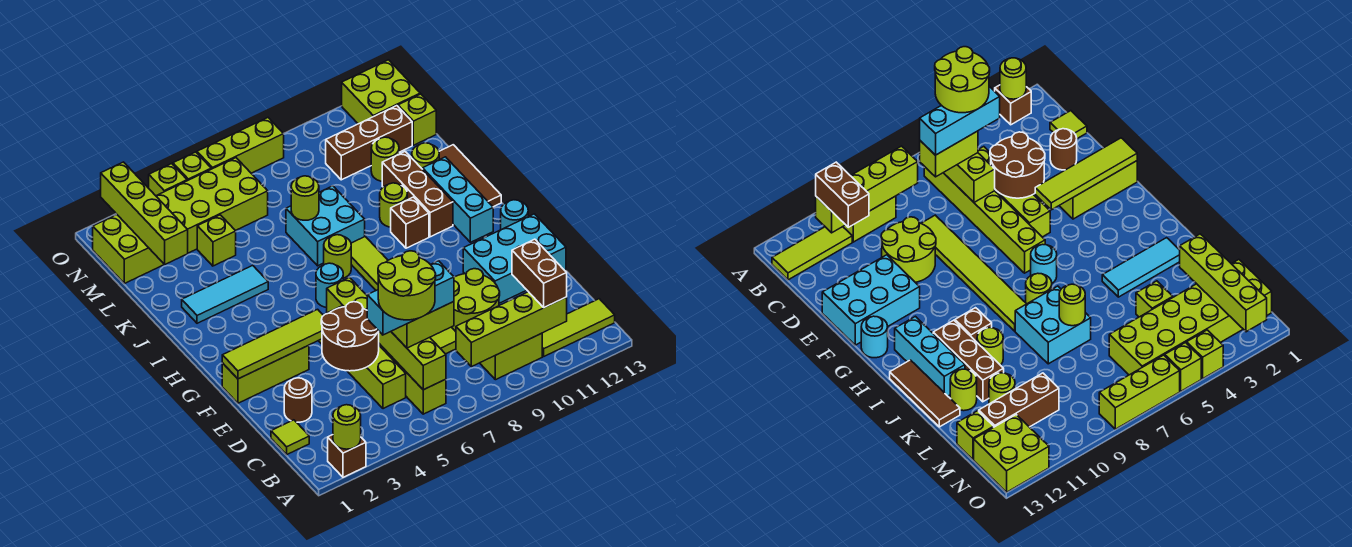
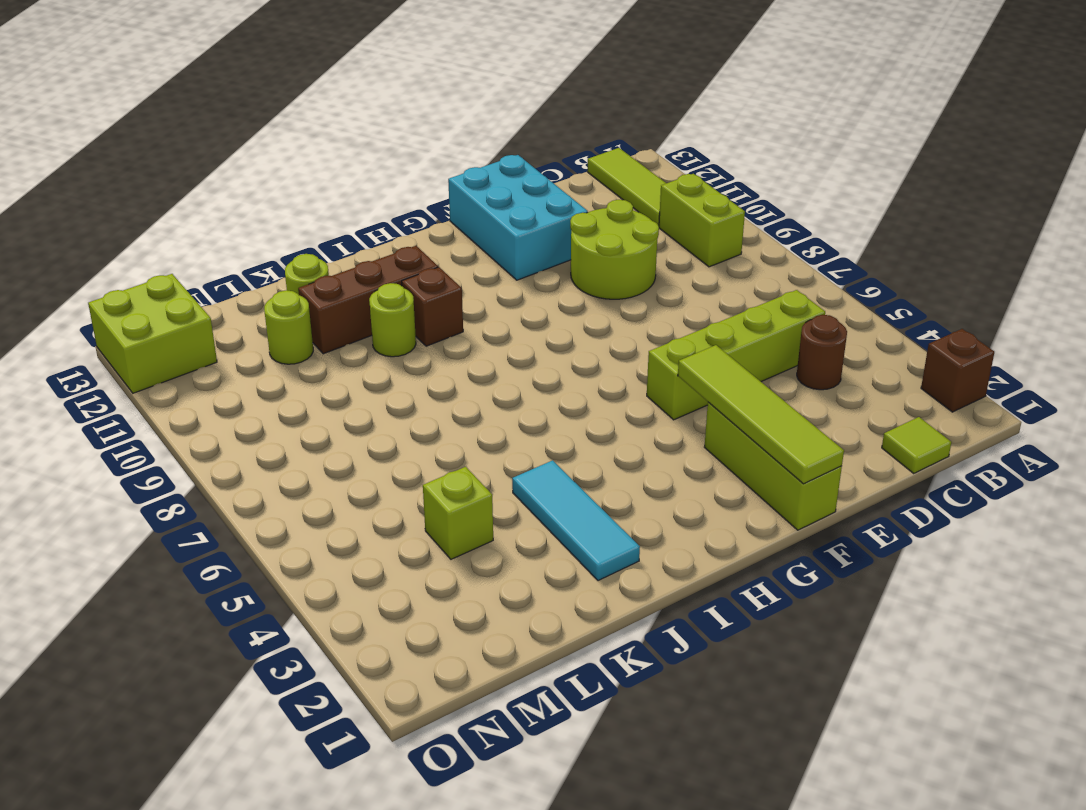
brown round brick C4 level 1 -> brown round brick D2 level 1
none -> lime brick B6:G6 level 1
none -> lime tile D8:I8 level 1
none -> cyan round brick G13 level 1
none -> cyan round brick H6 level 1

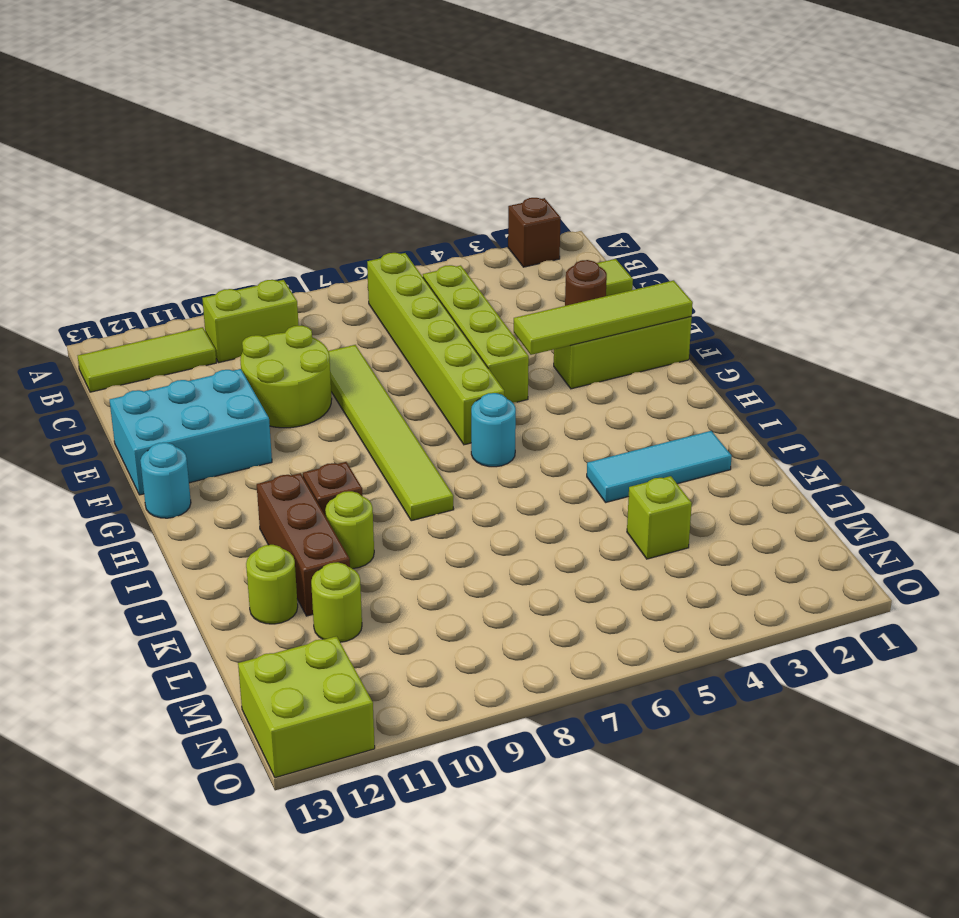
none -> cyan brick H12:J12 level 1
none -> lime round brick I7 level 1
none -> brown tile I13:K13 level 1
none -> cyan brick J7:K8 level 1

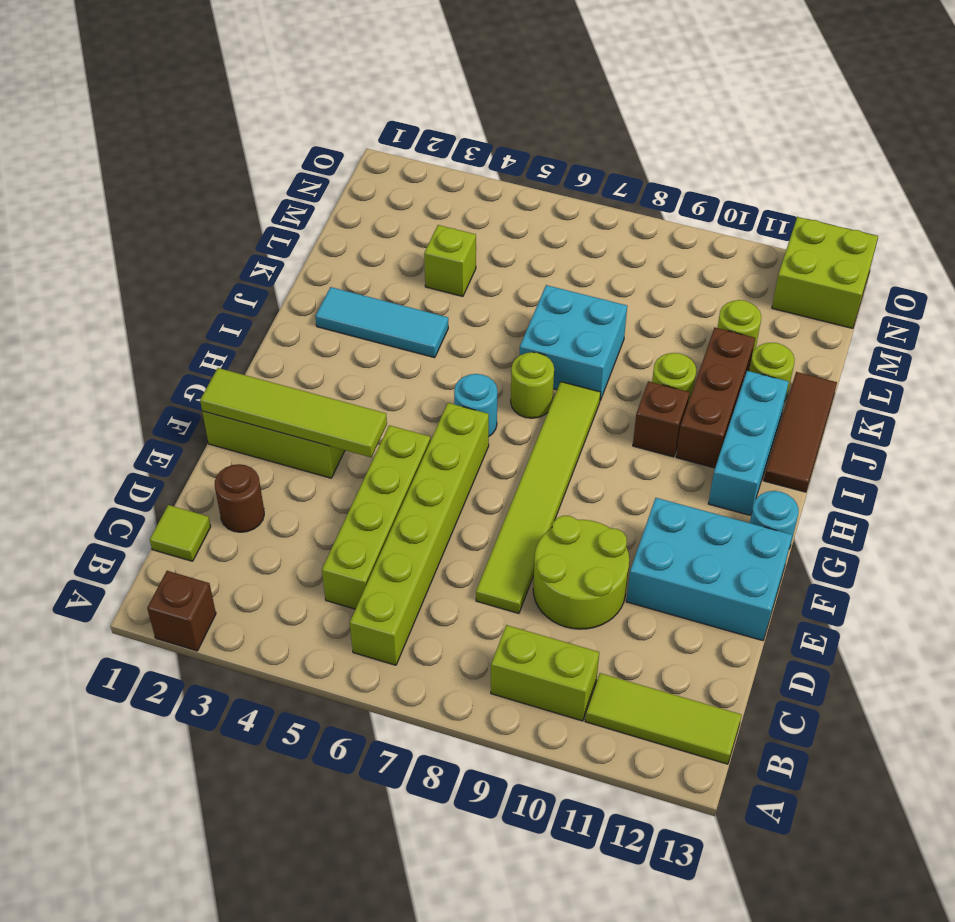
none -> lime brick M1:N6 level 1
none -> brown brick M10:M12 level 1
none -> lime brick M13 level 1
none -> lime brick O4 level 1

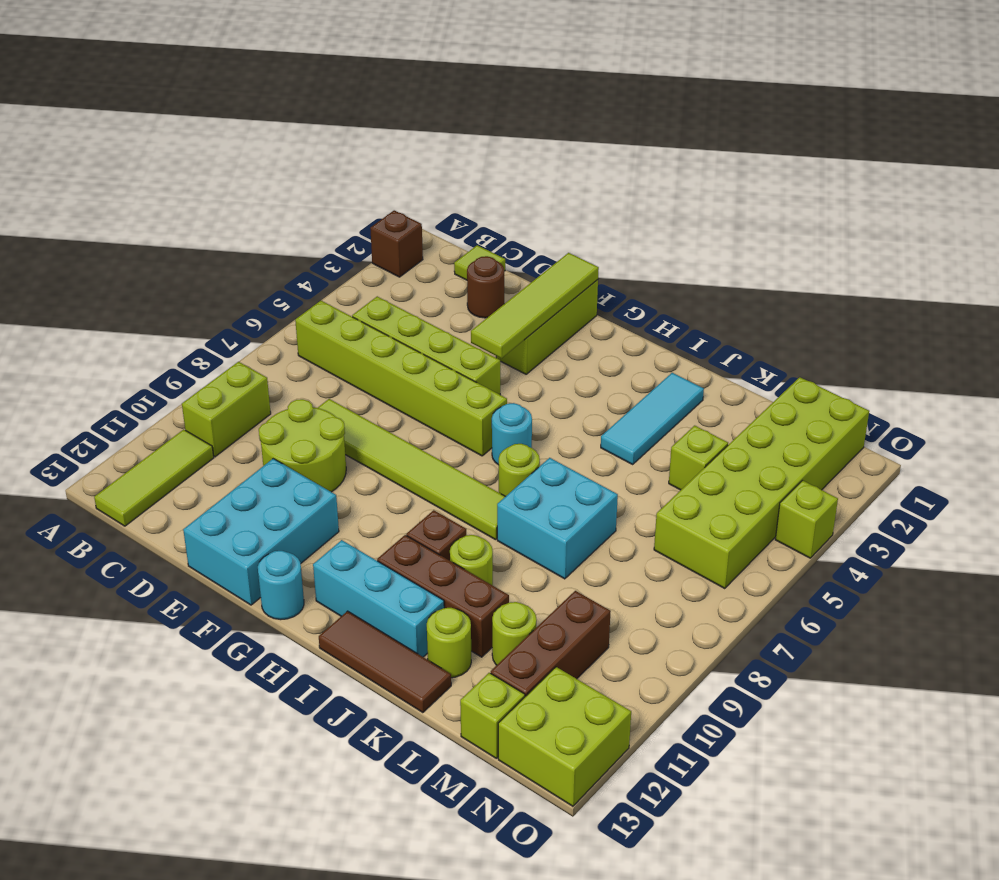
none -> lime brick O5 level 1
none -> lime brick O6:O8 level 1
none -> lime round brick A2 level 2
none -> lime brick B6:D6 level 2

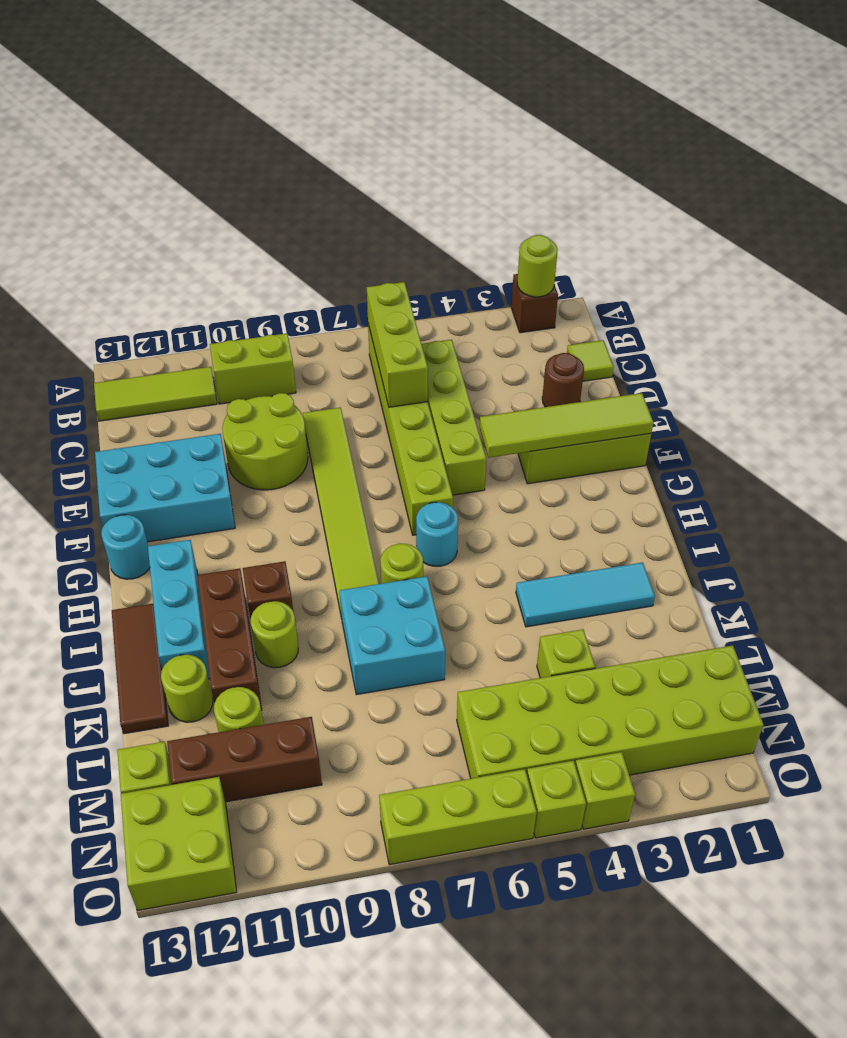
none -> lime brick B8:B11 level 2
none -> brown round brick D4:E5 level 2
none -> lime round brick K7 level 2
none -> lime brick L2:O2 level 2

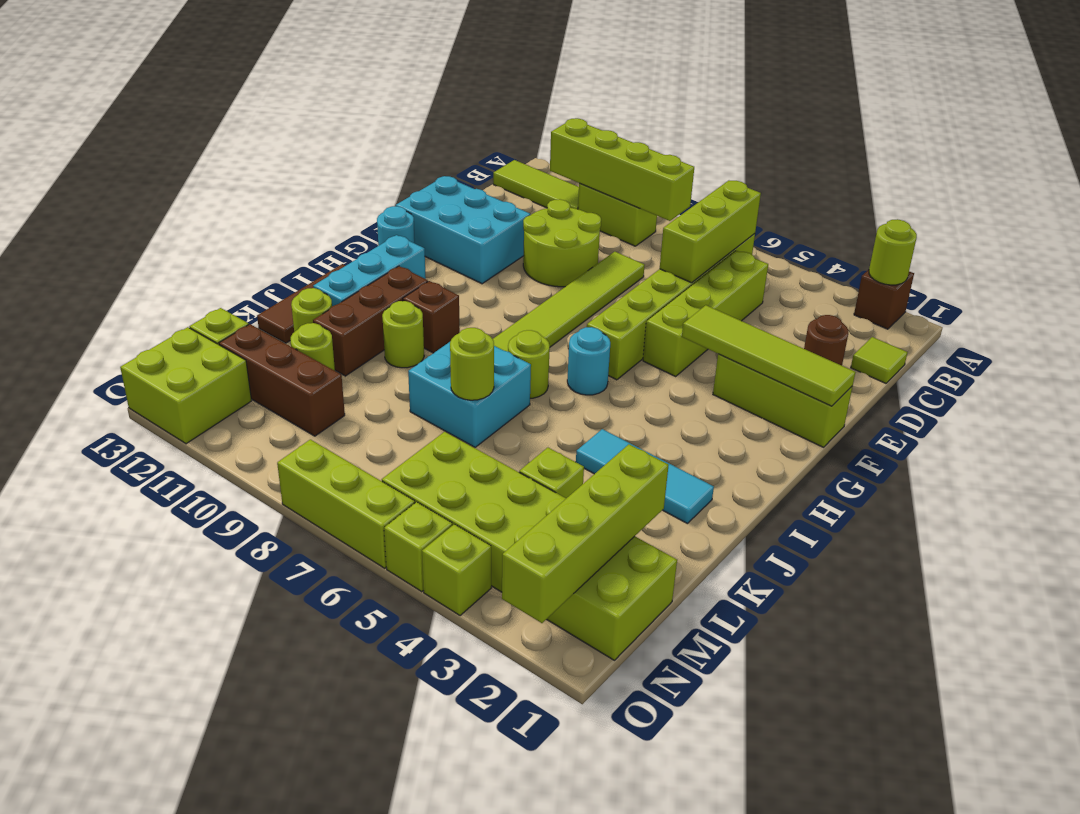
none -> brown round brick D4:E5 level 2
none -> brown brick B11:C11 level 3
none -> lime brick C6:C7 level 3
none -> cyan brick C5:C7 level 4

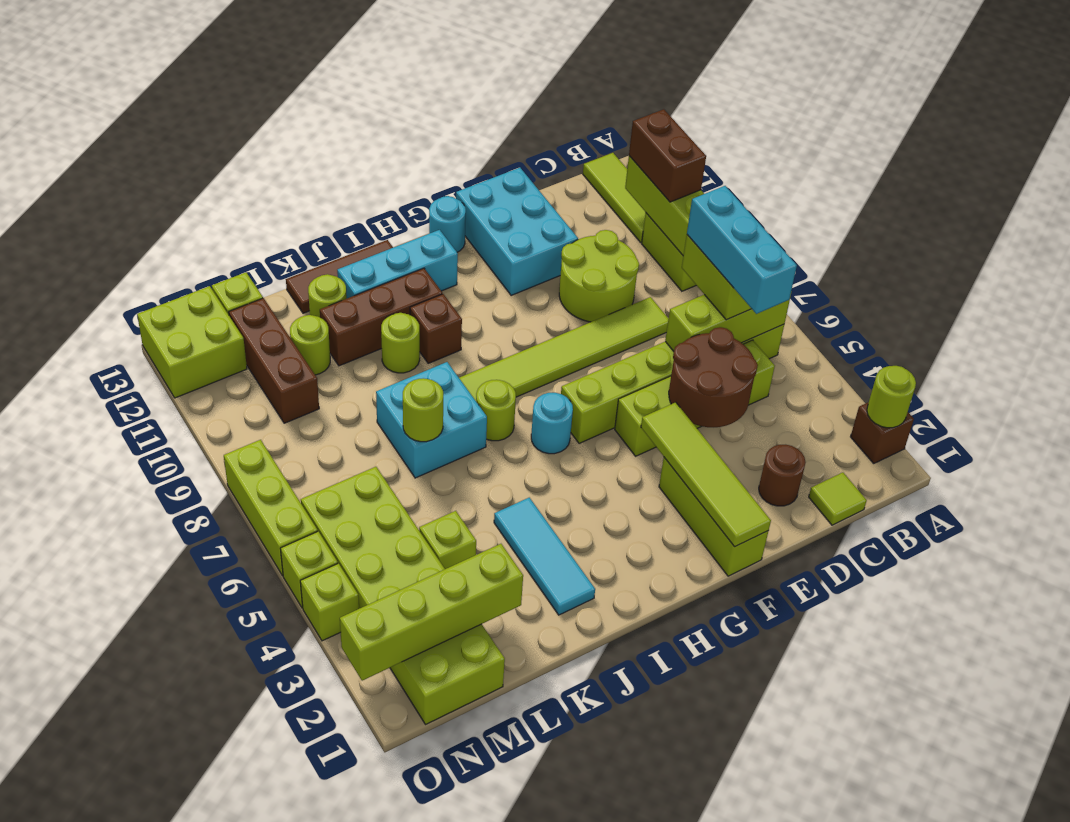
brown brick B10:B11 level 3 -> brown brick B11:C11 level 3
none -> lime round brick B5:C6 level 5

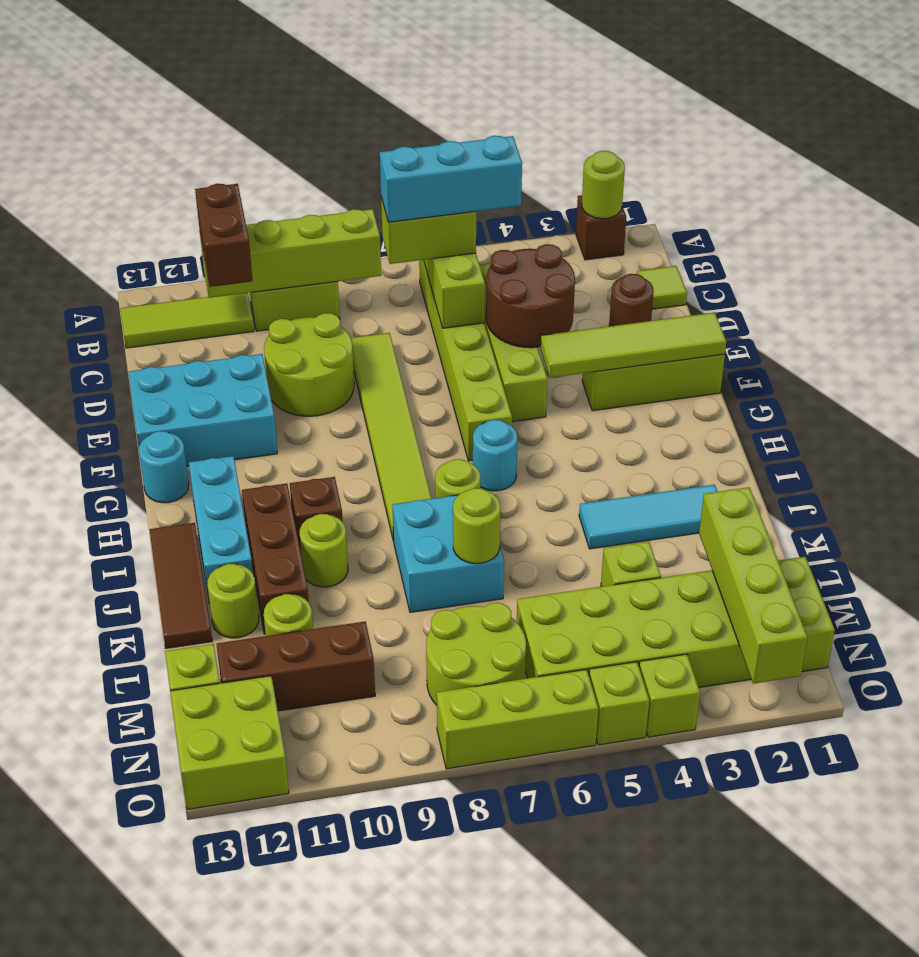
lime round brick M7:N8 level 1 -> lime round brick B5:C6 level 5

